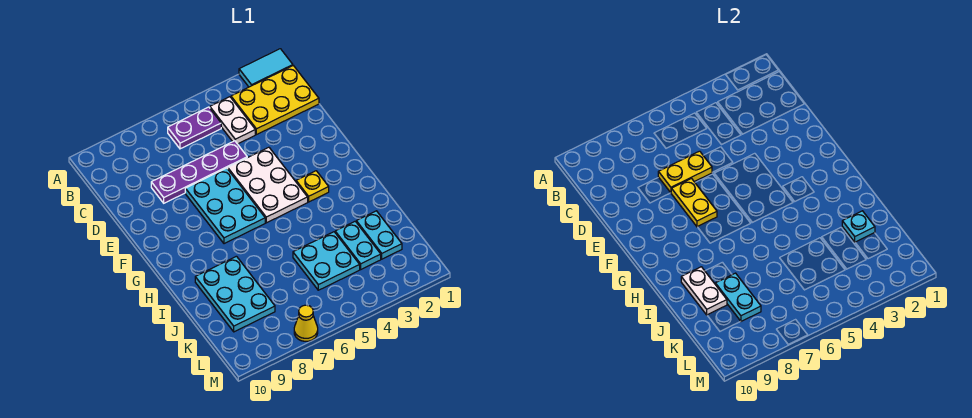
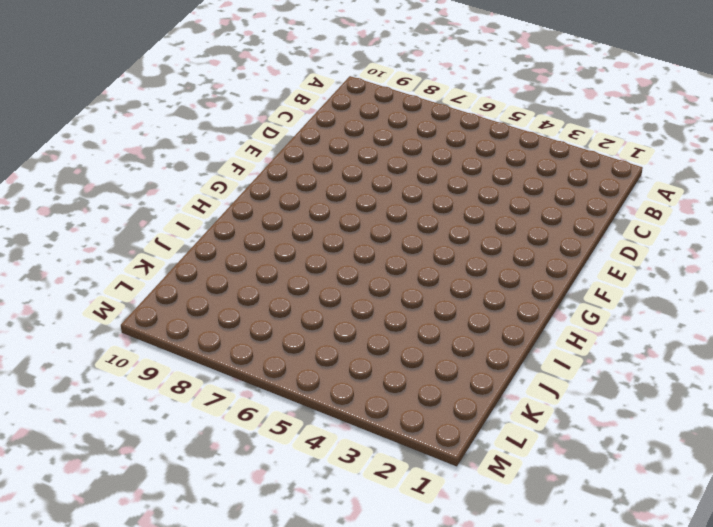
none -> cyan tile A1:A2 level 1
none -> yellow plate B1:C3 level 1
none -> white plate B4:C4 level 1

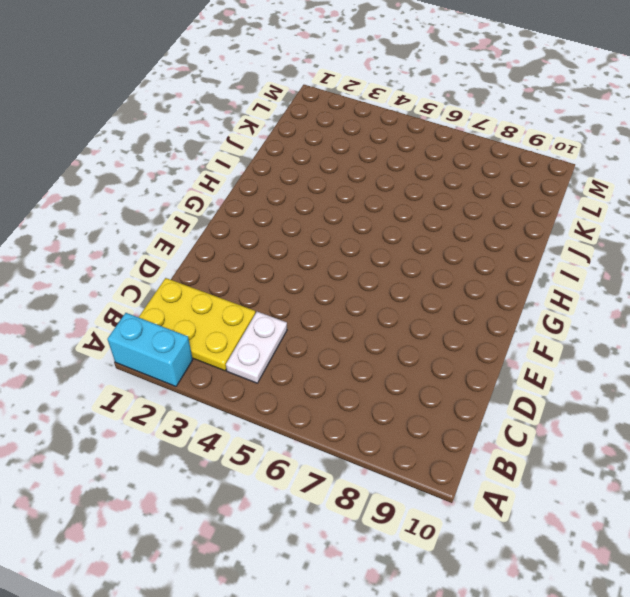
cyan brick A1:A2 level 1 -> cyan tile A1:A2 level 1
none -> purple plate B5:B6 level 1
none -> purple plate D5:D8 level 1
none -> white plate E4:G5 level 1

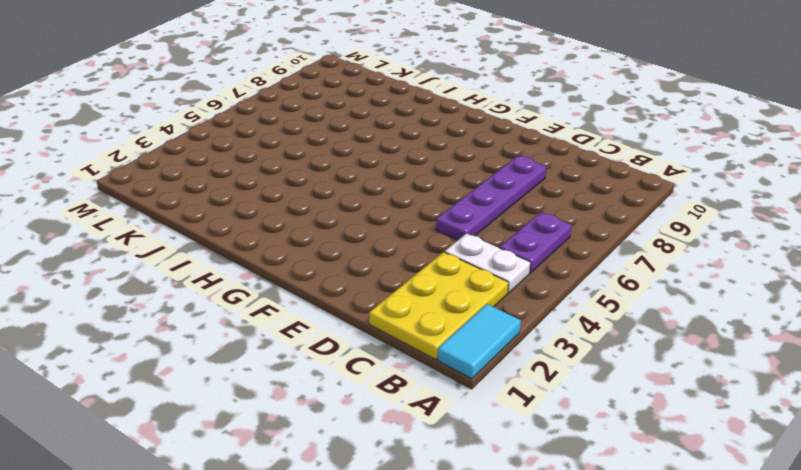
none -> white plate E4:G5 level 1
none -> cyan plate E6:G7 level 1
none -> yellow plate G3 level 1

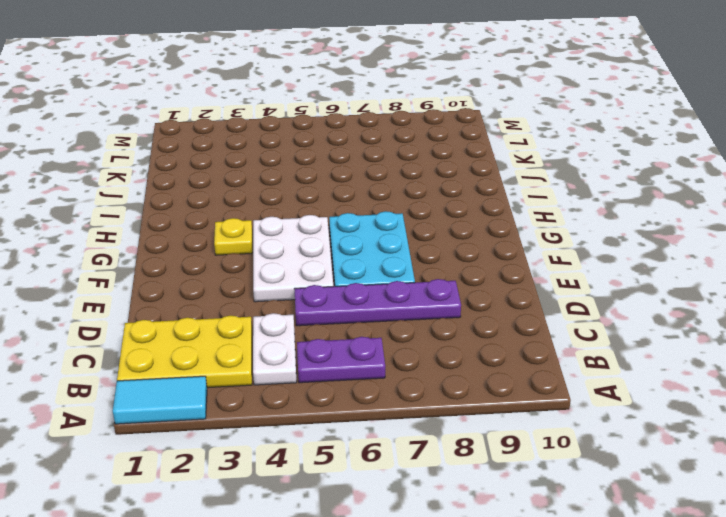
none -> cyan plate I8:K9 level 1
none -> cyan plate J2:K2 level 1
none -> cyan plate J3:K3 level 1

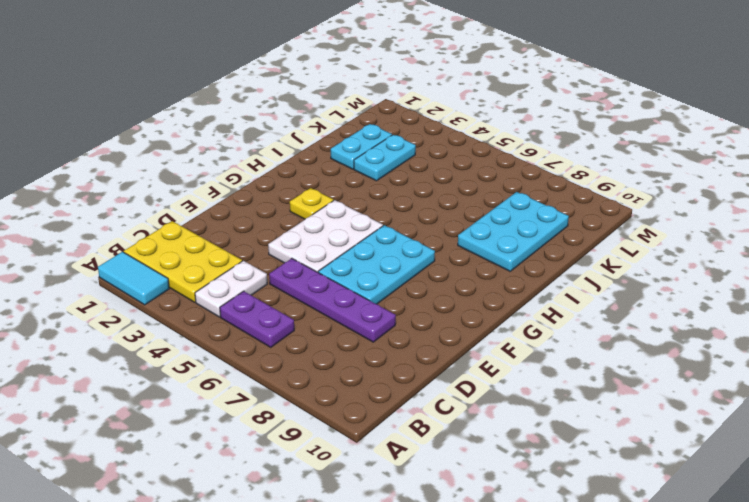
none -> cyan plate J4:K5 level 1
none -> yellow cone M7 level 1
none -> yellow plate D6:D7 level 2

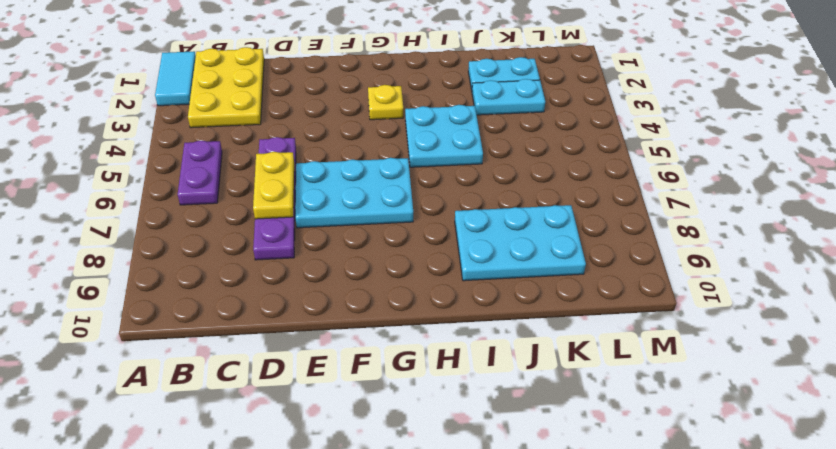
cyan plate H4:I5 level 1 -> cyan plate J4:K5 level 1
none -> white plate B4:C4 level 1
none -> white plate E4:G5 level 1
none -> yellow cone M7 level 1

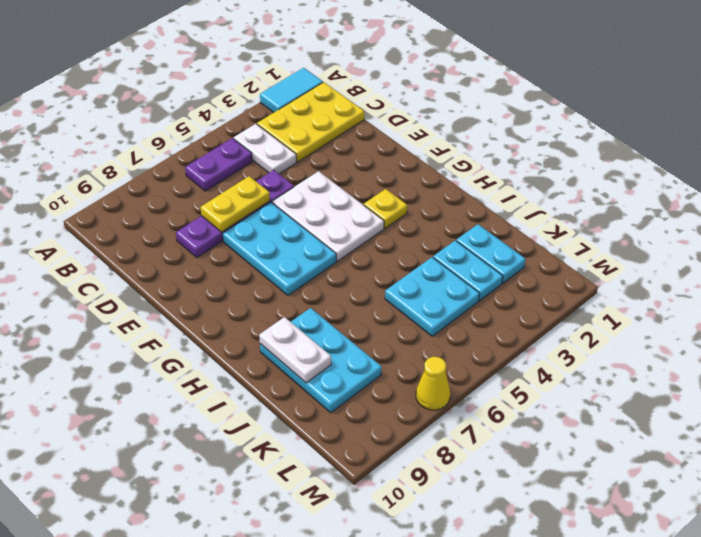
none -> yellow plate E7:F7 level 2
none -> cyan plate J2 level 2
none -> cyan plate J8:K8 level 2

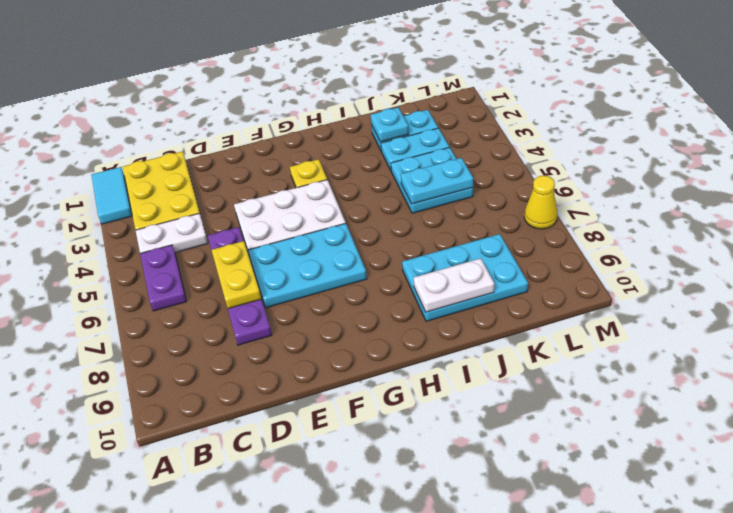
cyan plate J5:K5 level 2 -> cyan plate J8:K8 level 2
none -> yellow plate E7:F7 level 2

